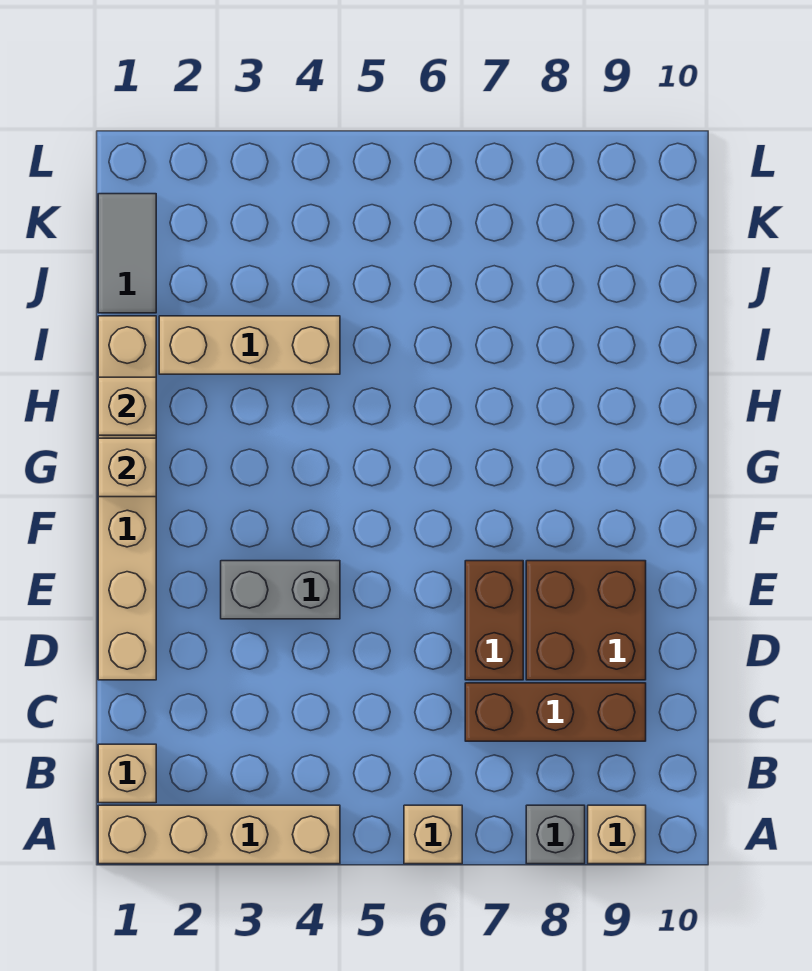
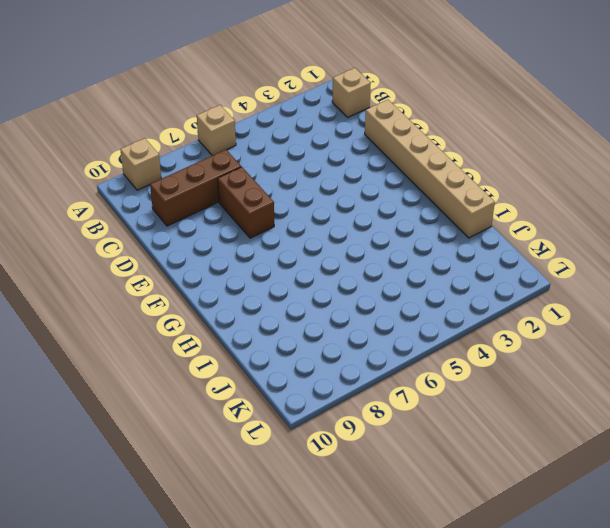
none -> tan brick A1:A4 level 1
none -> grey brick A8 level 1
none -> brown brick D8:E9 level 1

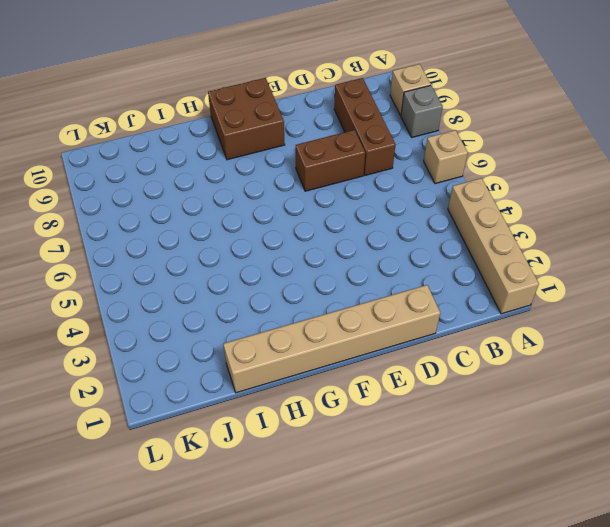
brown brick F9:G10 level 1 -> brown brick D8:E9 level 1
none -> tan brick B1 level 1
none -> grey brick E3:E4 level 1
none -> tan brick I2:I4 level 1

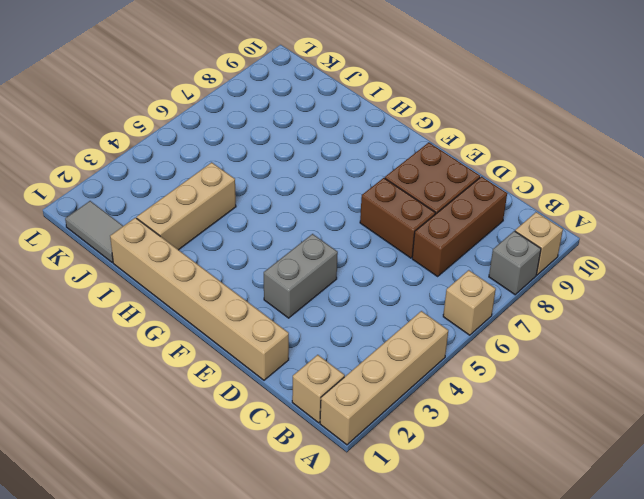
none -> tan brick G1 level 2
none -> tan brick H1 level 2

